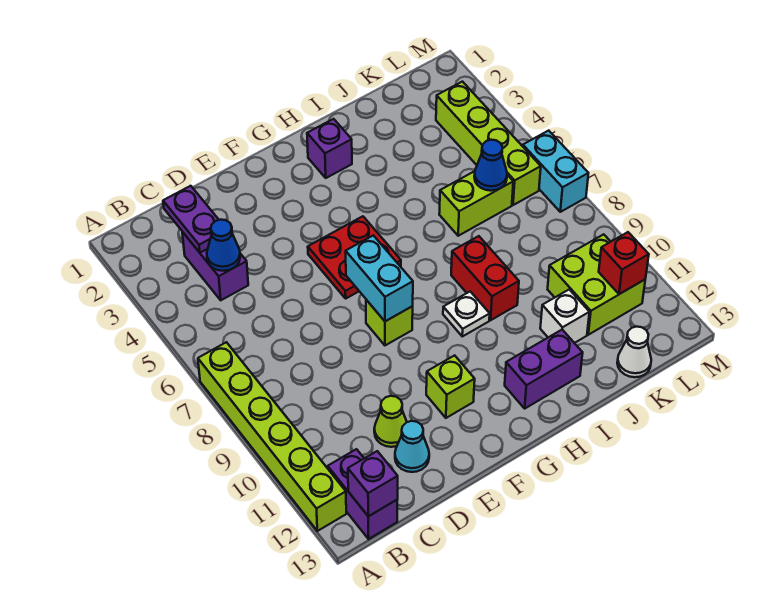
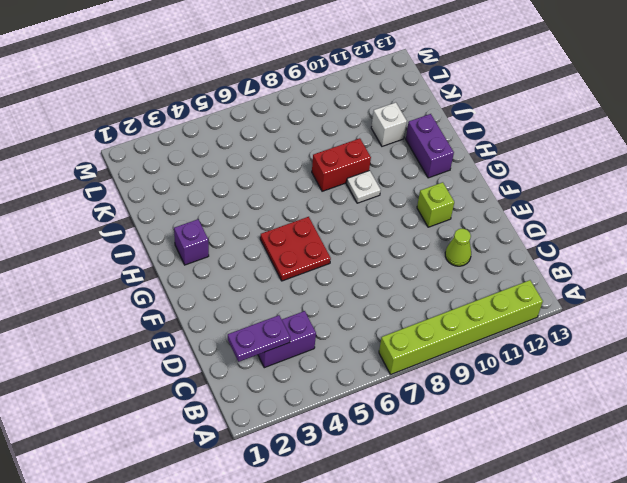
none -> purple brick B12:B13 level 1
none -> cyan cone D12 level 1
none -> lime brick F8 level 1

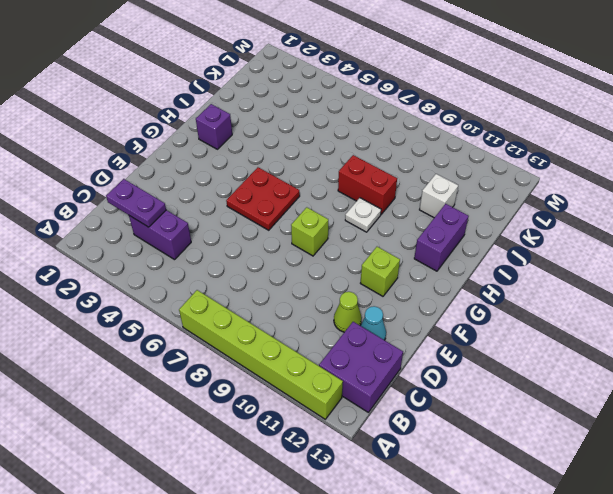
purple brick B12:C13 level 1 -> purple brick B12:B13 level 1
none -> lime brick J6:K6 level 1
none -> lime brick K10:L11 level 1
none -> white cone K13 level 1

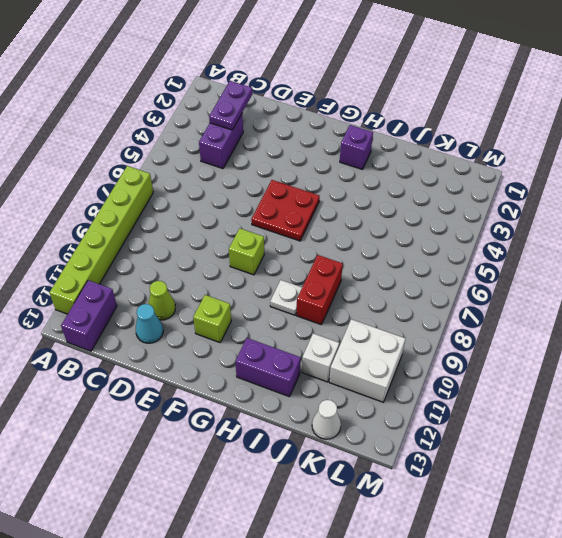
white brick K10:L11 level 1 -> lime brick K10:L11 level 1
none -> lime brick J6:K6 level 1
none -> lime brick L3:L6 level 1
none -> cyan brick M6:M7 level 1

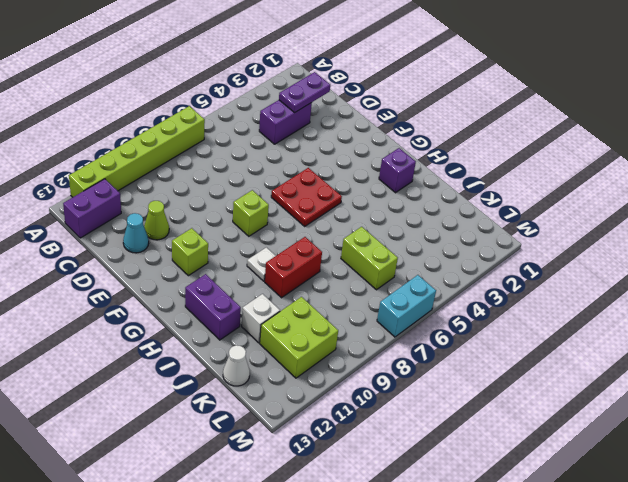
none -> lime brick L3:L6 level 1
none -> purple brick B13 level 2
none -> blue cone C4 level 2

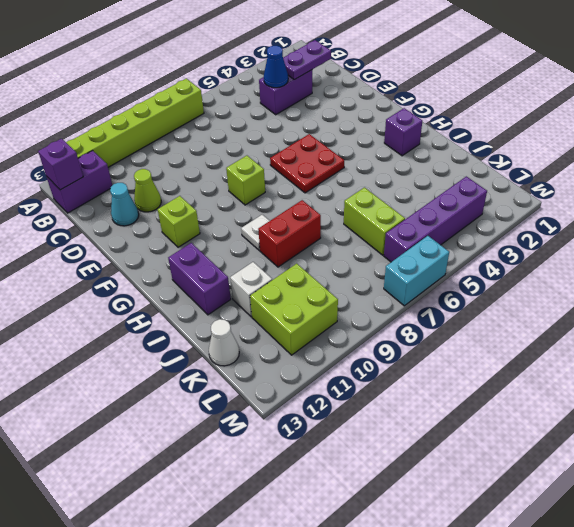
purple brick L3:L6 level 1 -> lime brick L3:L6 level 1
none -> cyan brick F7:F8 level 2
none -> blue cone K6 level 2
none -> red brick L11 level 2

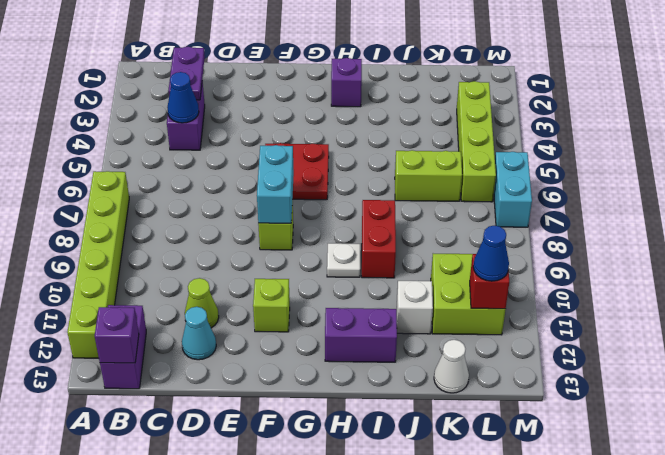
blue cone L11 level 3 -> blue cone K6 level 2

